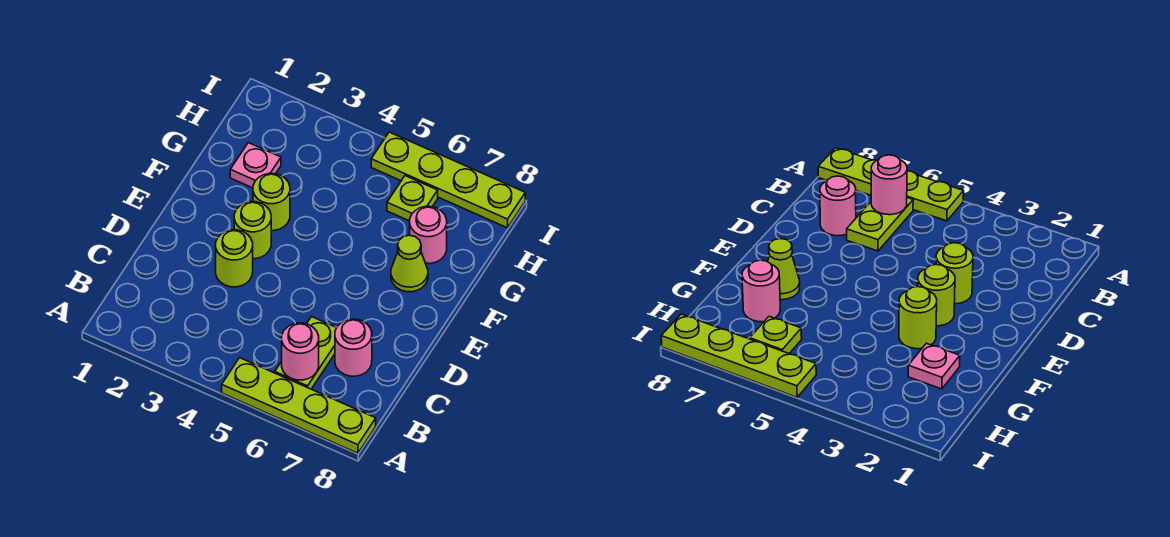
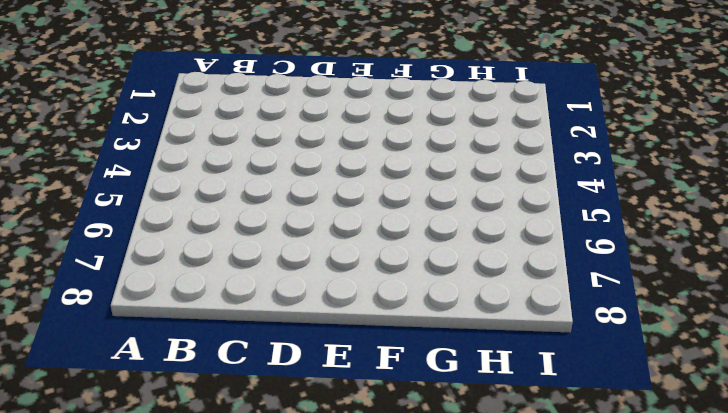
none -> lime plate A5:A8 level 1
none -> lime plate B6:C6 level 1
none -> pink round brick C7 level 1

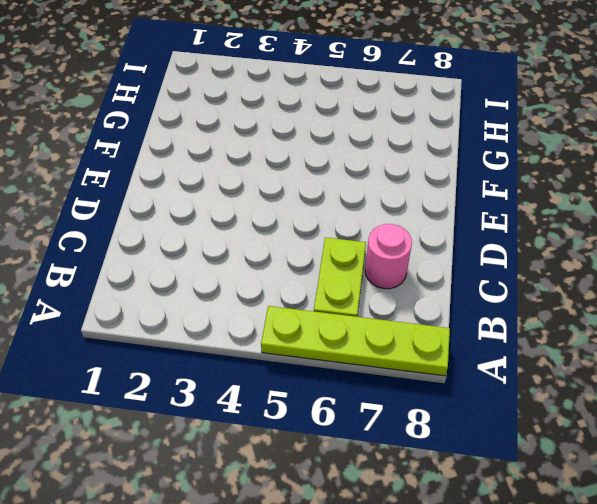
none -> lime round brick D3 level 1
none -> lime round brick E3 level 1
none -> lime round brick F3 level 1

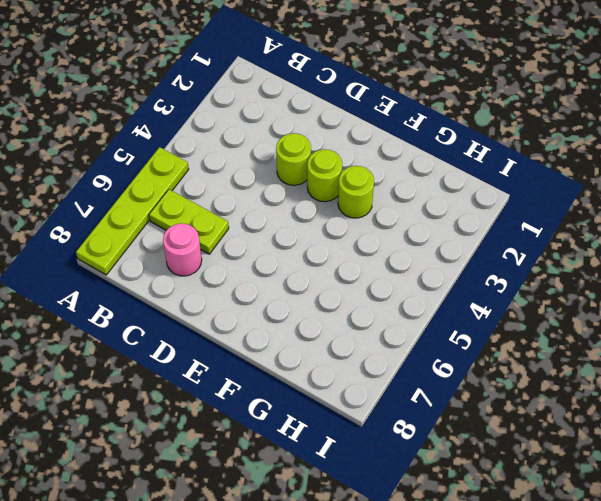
none -> lime cone F7 level 1
none -> pink plate G2 level 1
none -> pink round brick G7 level 1

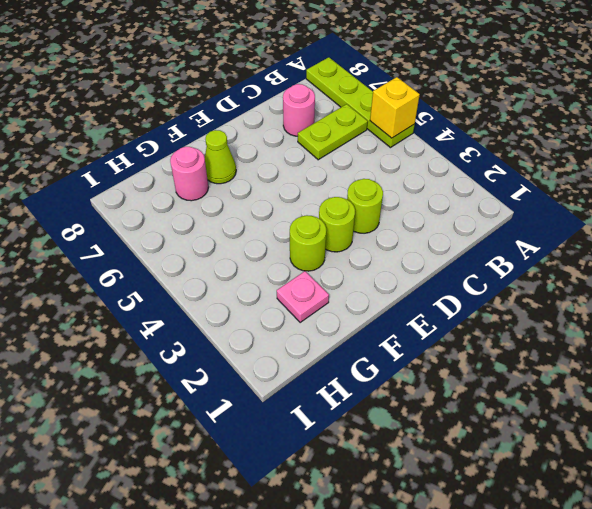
yellow brick A5 level 2 -> none
none -> lime plate H6 level 1
none -> lime plate I5:I8 level 1
none -> pink round brick B6 level 2

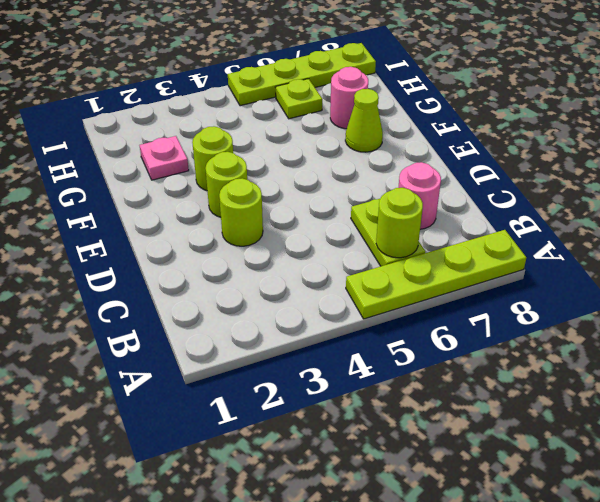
lime round brick B6 level 2 -> pink round brick B6 level 2

